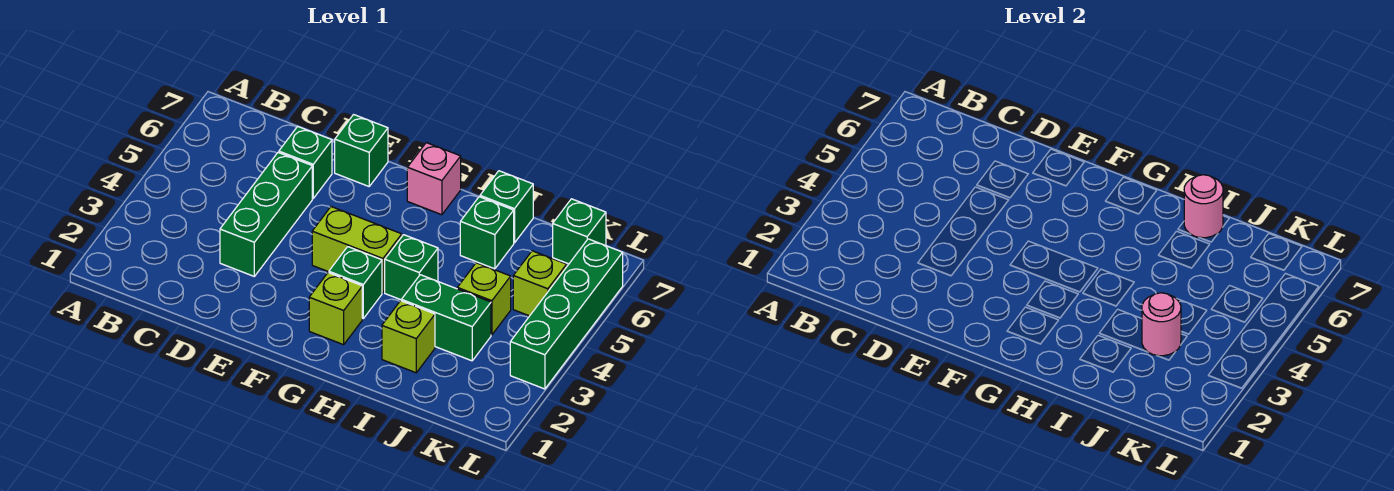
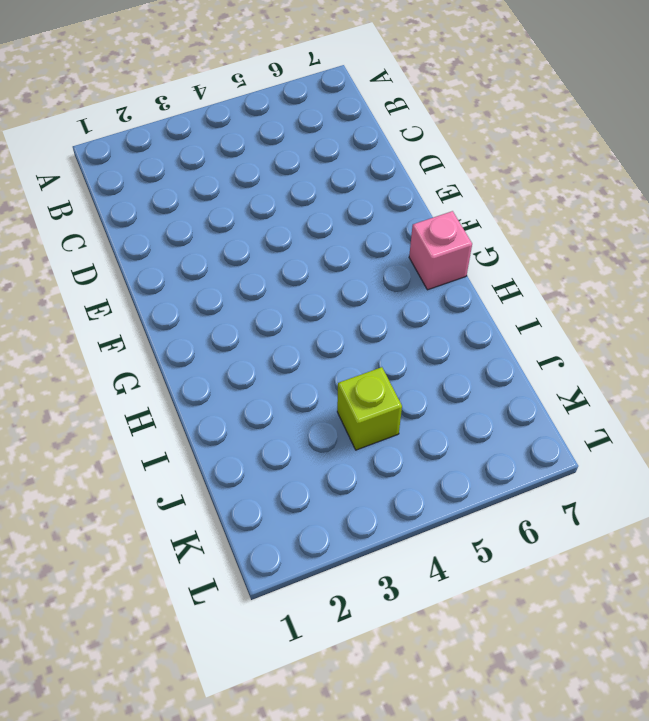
none -> green brick D3:D5 level 1
none -> green brick D6 level 1
none -> green brick E7 level 1

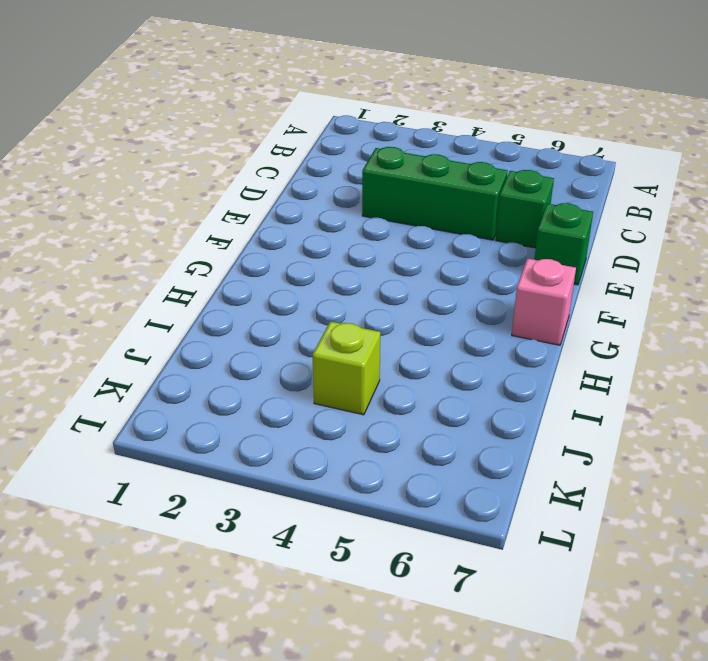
none -> lime brick F4:G4 level 1
none -> lime brick G2 level 1
none -> green brick G3 level 1

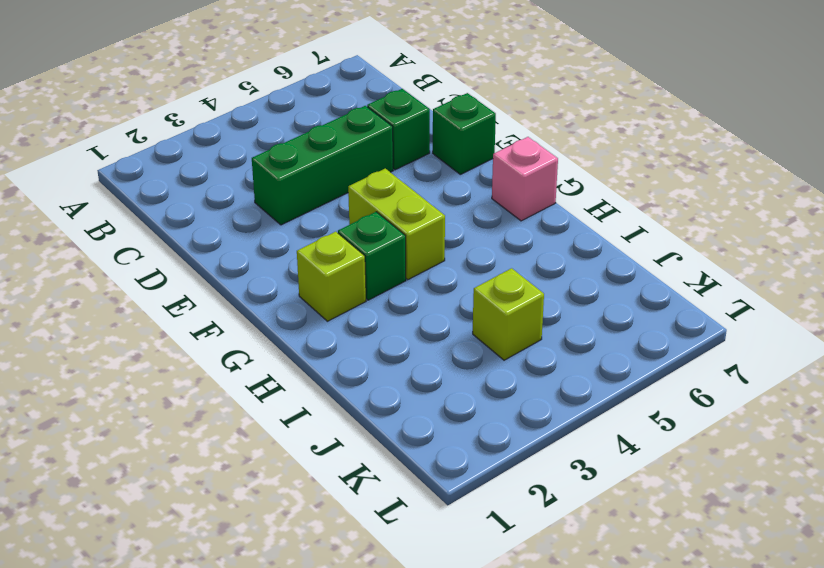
none -> green brick H4 level 1
none -> lime brick I2 level 1
none -> green brick I3:J3 level 1

